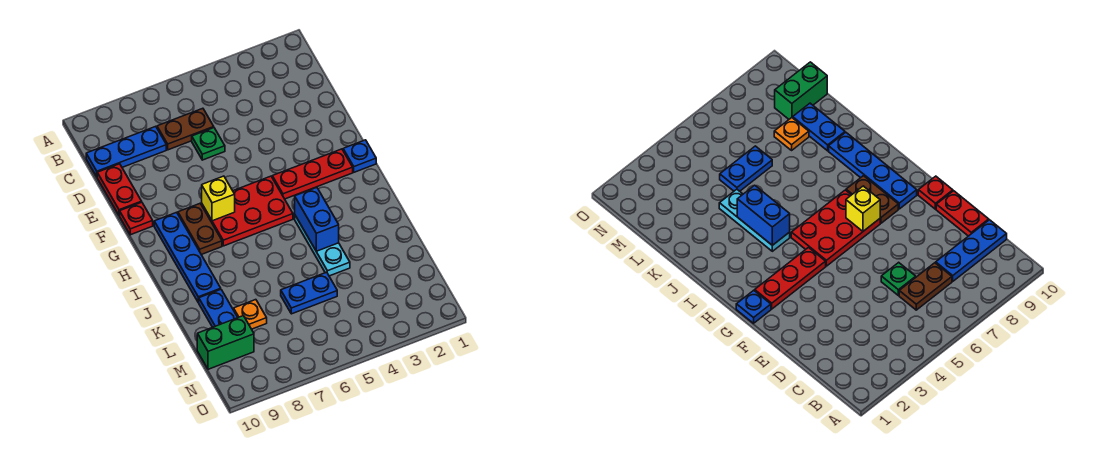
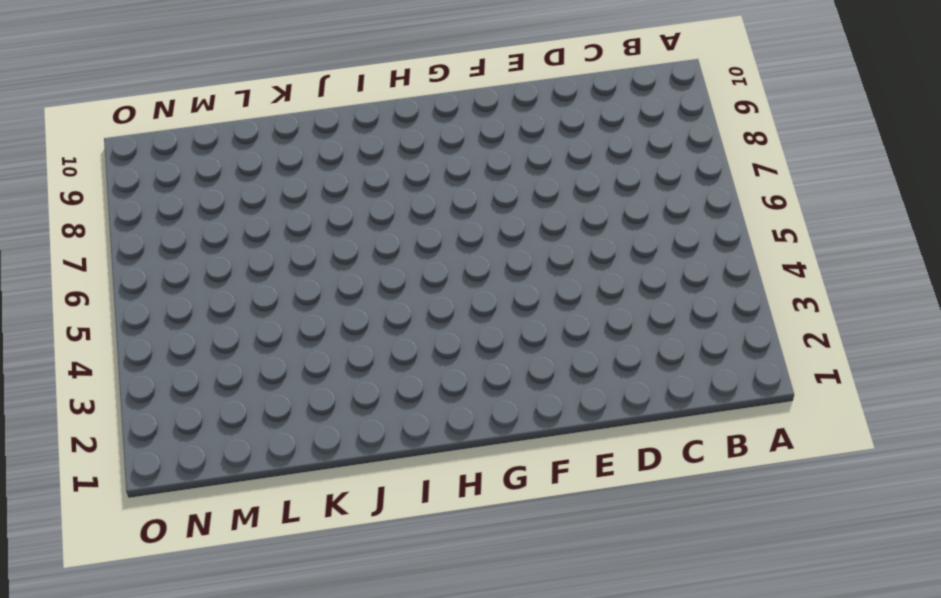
none -> brown plate C6:C7 level 1
none -> blue plate C8:C10 level 1
none -> green plate D6 level 1

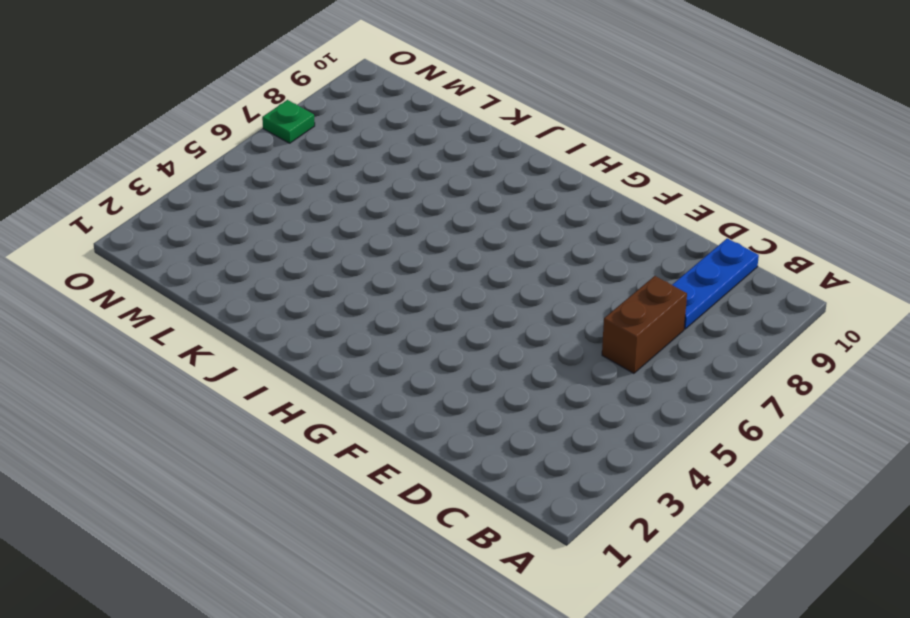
brown brick C6:C7 level 1 -> brown plate C6:C7 level 1
green plate O7 level 1 -> green plate D6 level 1
none -> red plate D10:E10 level 1
none -> red plate F10 level 1
none -> blue plate G1 level 1

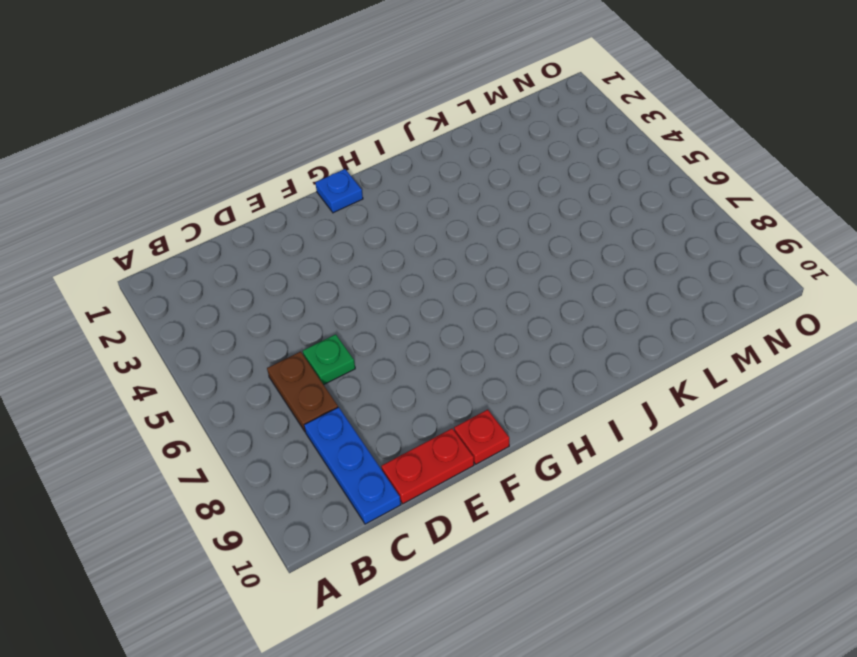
none -> red plate G2:G4 level 1
none -> red plate G5:H7 level 1
none -> brown plate G8:H8 level 1

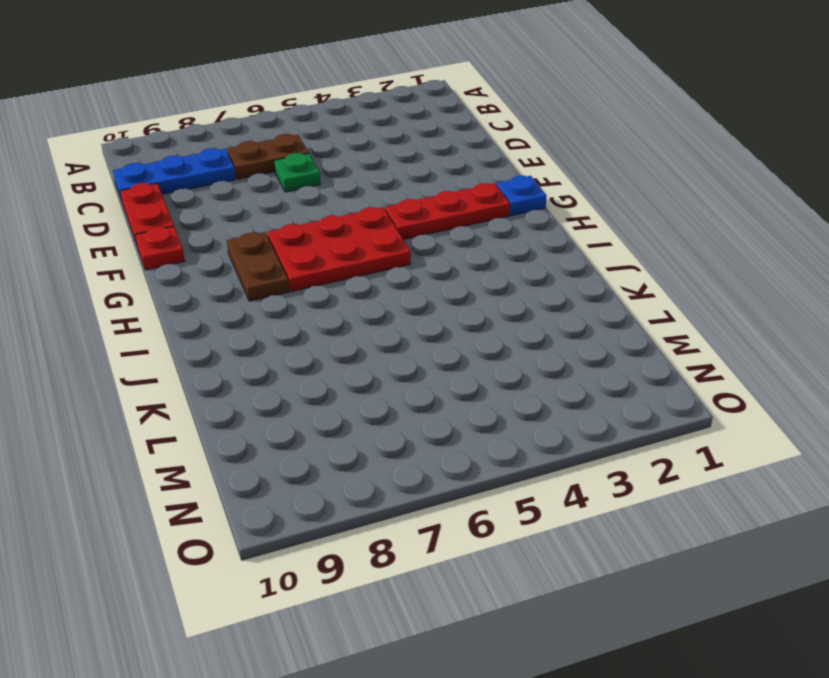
none -> blue plate G9:J9 level 1
none -> cyan plate I4:K4 level 1
none -> blue plate K9:L9 level 1

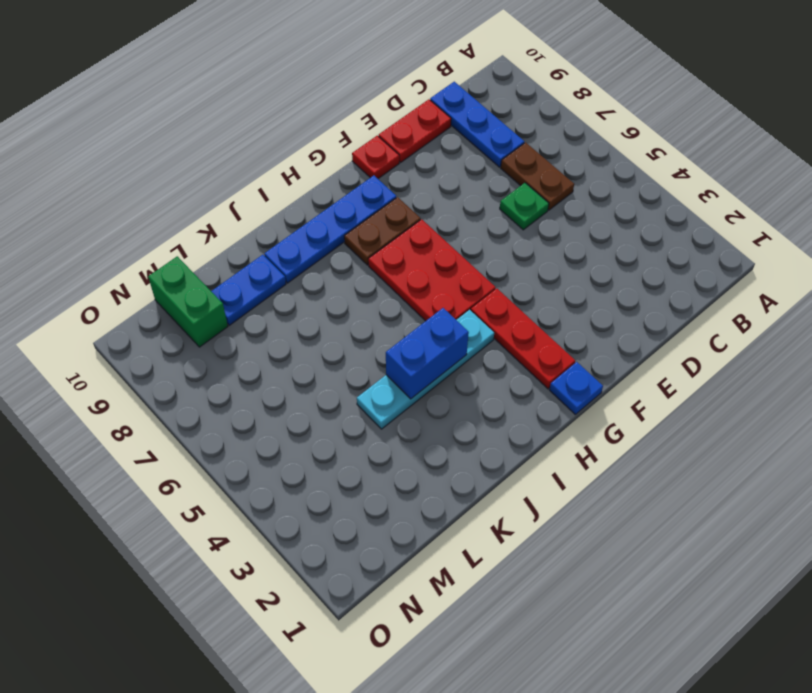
cyan plate H4:K4 level 1 -> cyan plate I4:K4 level 1
none -> blue plate L5:L6 level 1
none -> orange plate L8 level 1
none -> yellow brick G7 level 2

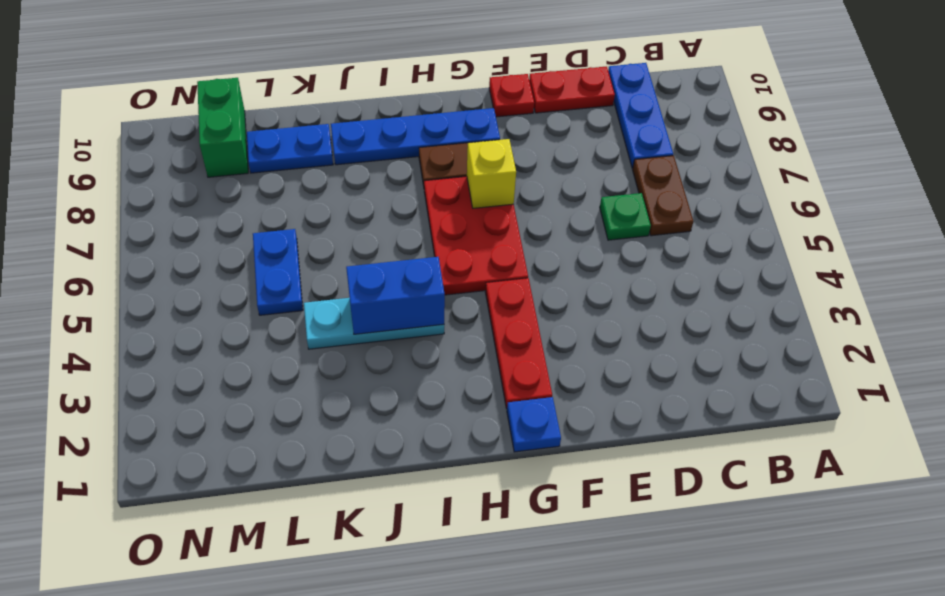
none -> orange plate L8 level 1

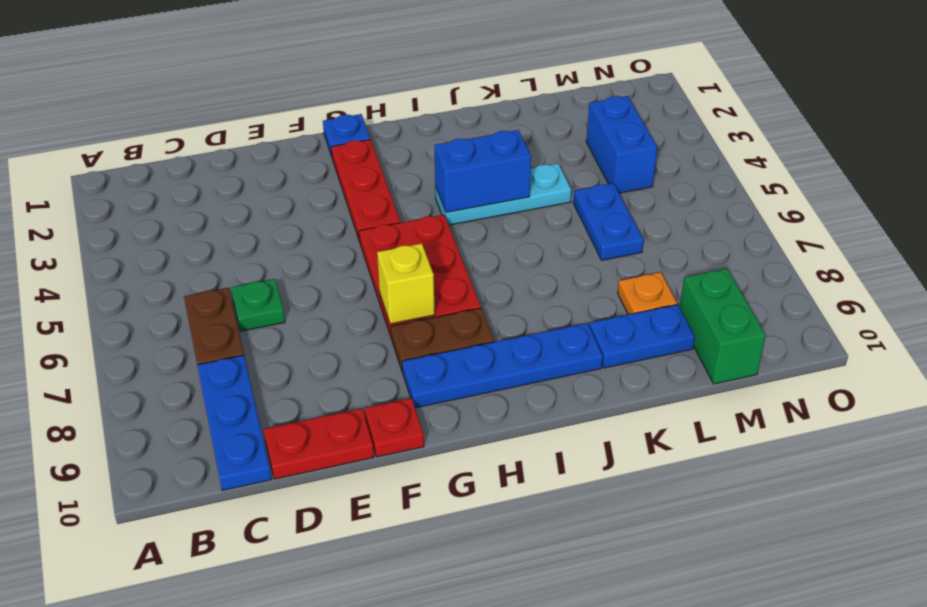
blue brick M3:M4 level 1 -> none

